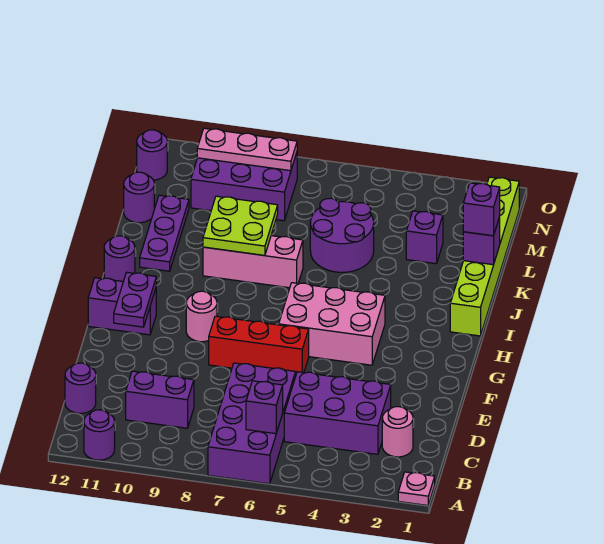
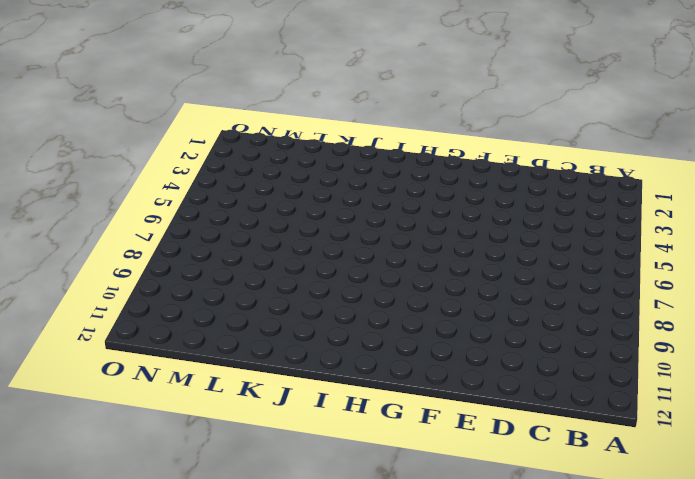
none -> pink plate A1 level 1
none -> purple brick A6:D7 level 1
none -> purple round brick A11 level 1

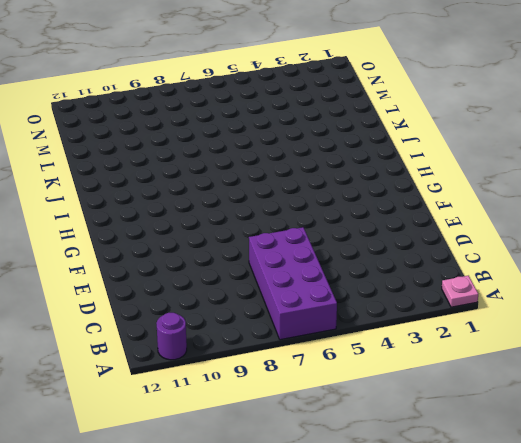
none -> pink round brick C2 level 1
none -> purple brick C3:D5 level 1
none -> purple brick C9:C10 level 1

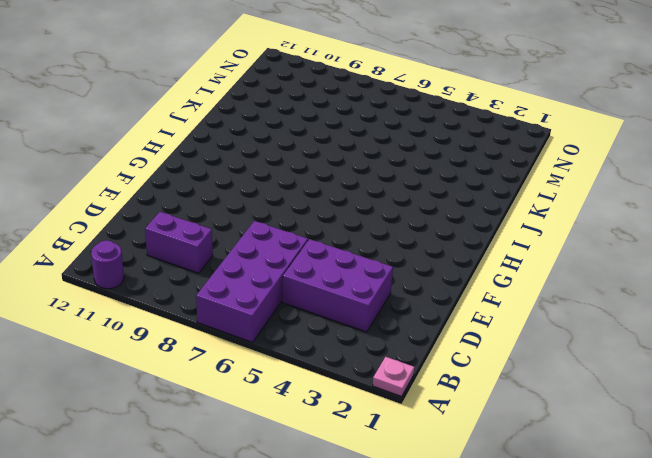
none -> pink round brick C2 level 1
none -> purple round brick C12 level 1
none -> red brick F6:F8 level 1

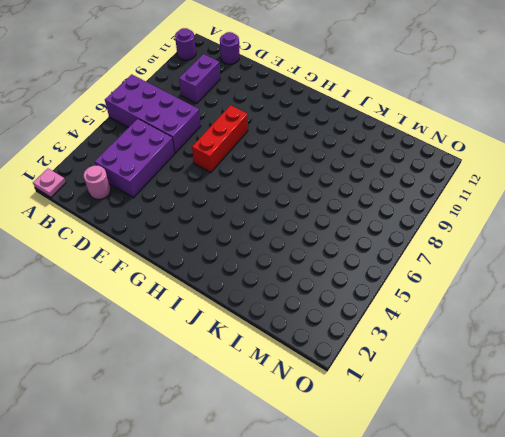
none -> pink brick G4:H6 level 1
none -> pink round brick G9 level 1
none -> purple brick G11:G12 level 1

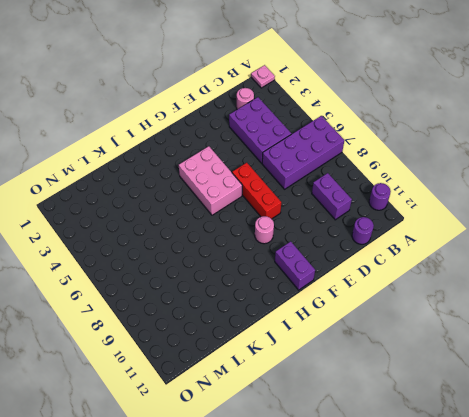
none -> lime brick I1:N1 level 1
none -> purple round brick I12 level 1
none -> pink brick J7:J9 level 1

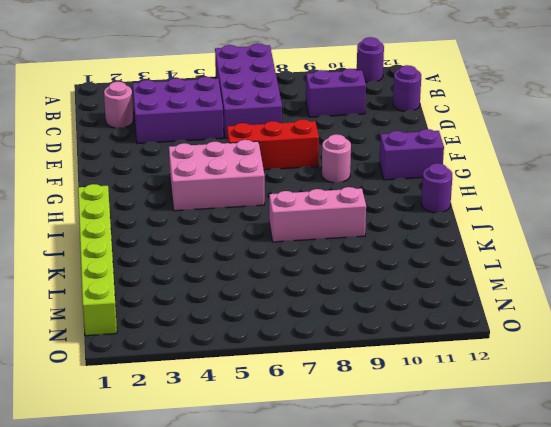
none -> pink plate A1 level 1
none -> purple plate J11:L11 level 1
none -> purple round brick K5:L6 level 1

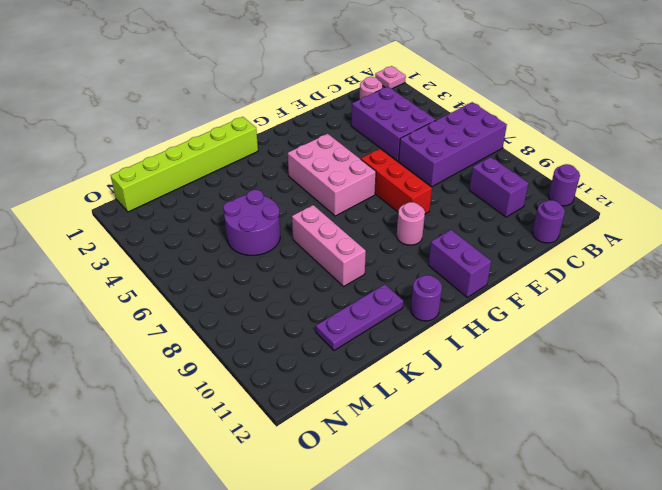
none -> purple brick L3 level 1
none -> purple round brick L12 level 1
none -> purple brick M8:N10 level 1

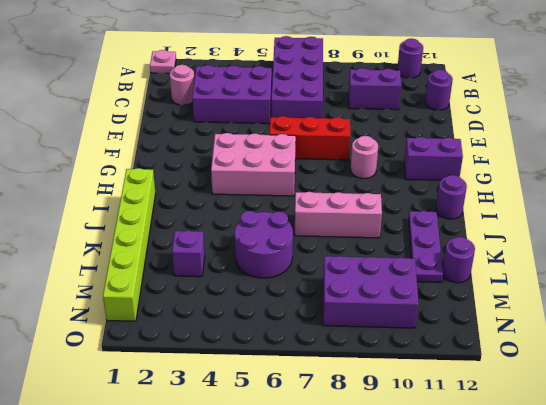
none -> purple round brick N12 level 1
none -> purple brick B6 level 2
none -> purple plate F11:G11 level 2

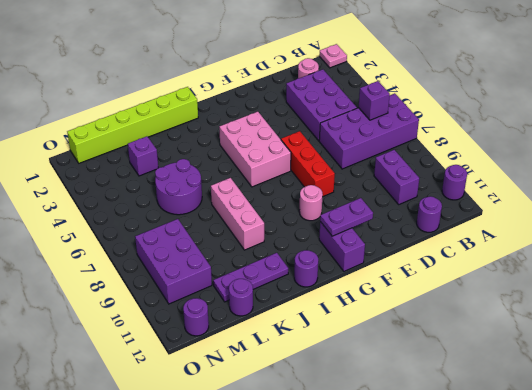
none -> lime plate J8:K9 level 2
none -> purple brick K1 level 2
none -> pink plate N8:N10 level 2

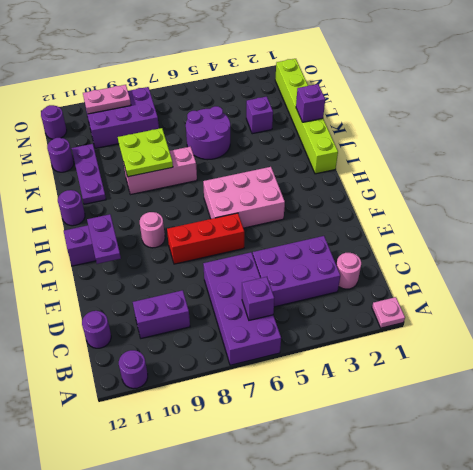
pink plate N9:N10 level 2 -> pink plate N8:N10 level 2
none -> purple brick K1 level 3

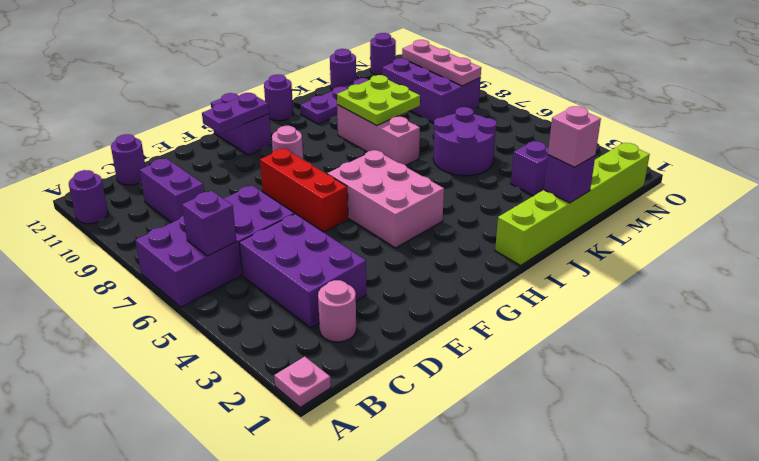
pink brick K1 level 3 -> purple brick K1 level 3

